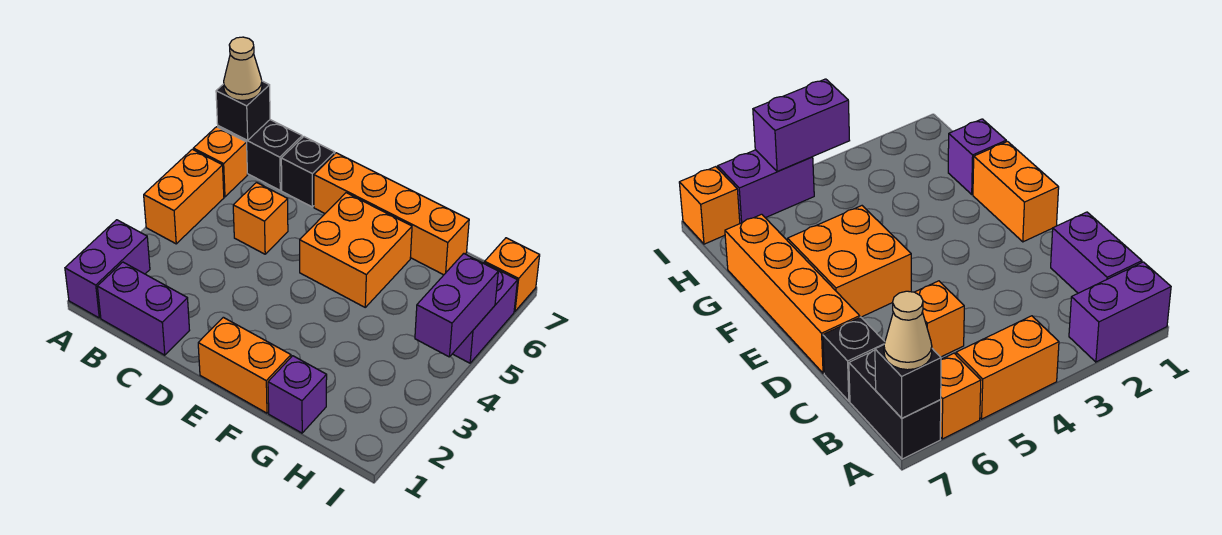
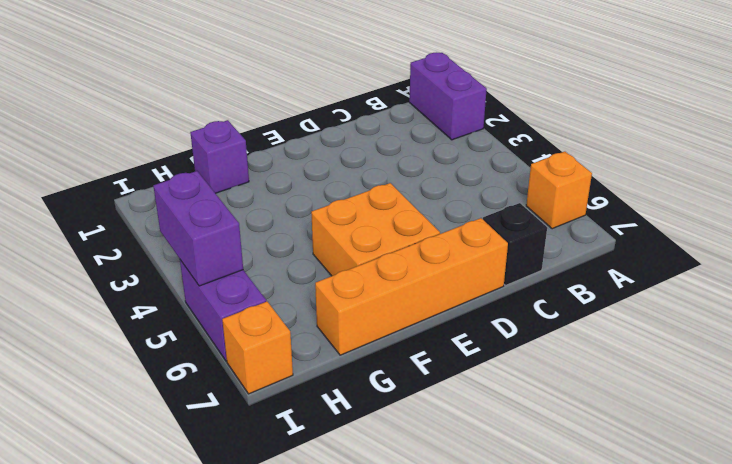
none -> orange brick A4:A5 level 1
none -> black brick A7:B7 level 1
none -> purple brick B1:C1 level 1

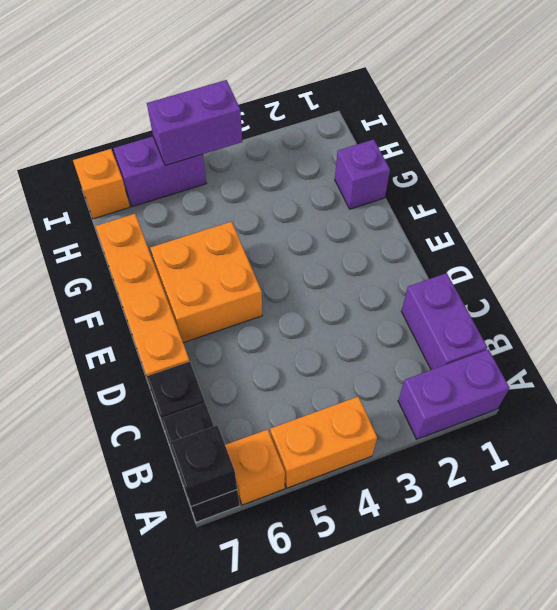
none -> orange brick C5 level 1
none -> orange brick E1:F1 level 1
none -> tan cone A7 level 3

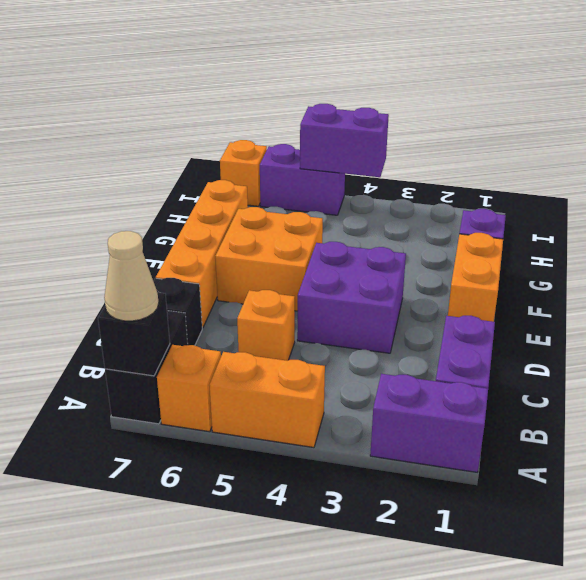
purple brick D3:E4 level 1 -> none

